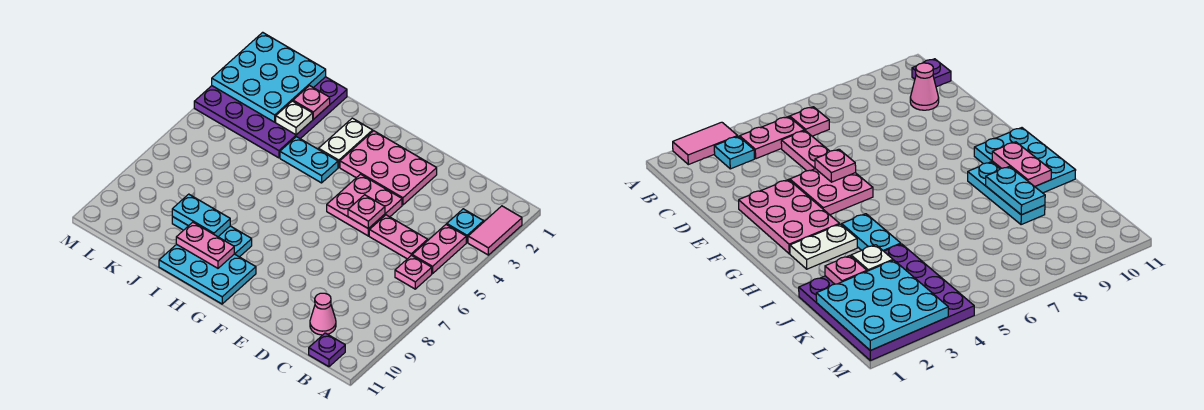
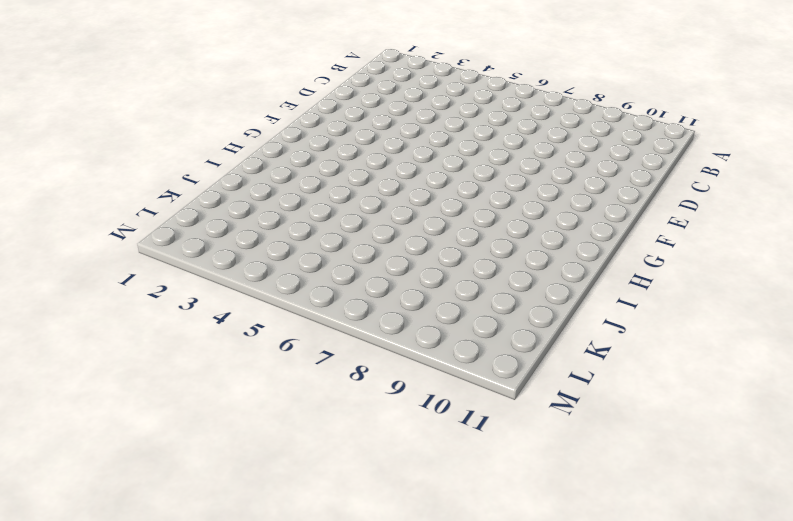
none -> pink tile A2:A3 level 1
none -> cyan plate B3 level 1
none -> pink plate B4:B5 level 1

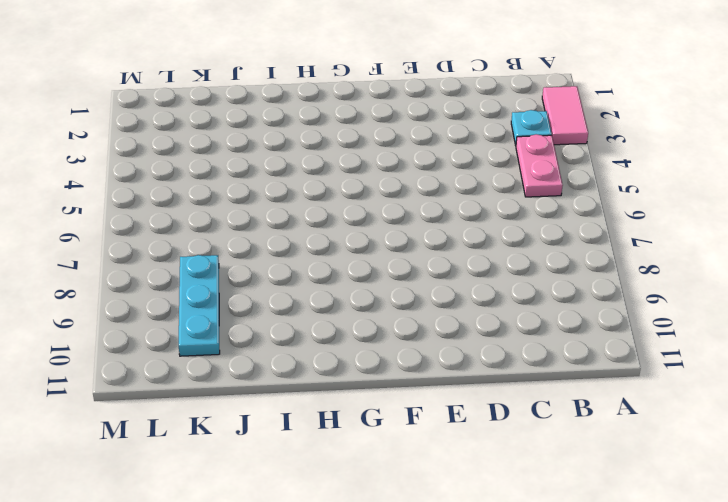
cyan plate K8:K10 level 1 -> cyan plate H9:J9 level 1
none -> pink plate B6 level 1
none -> purple plate B11 level 1
none -> pink plate C5:D5 level 1

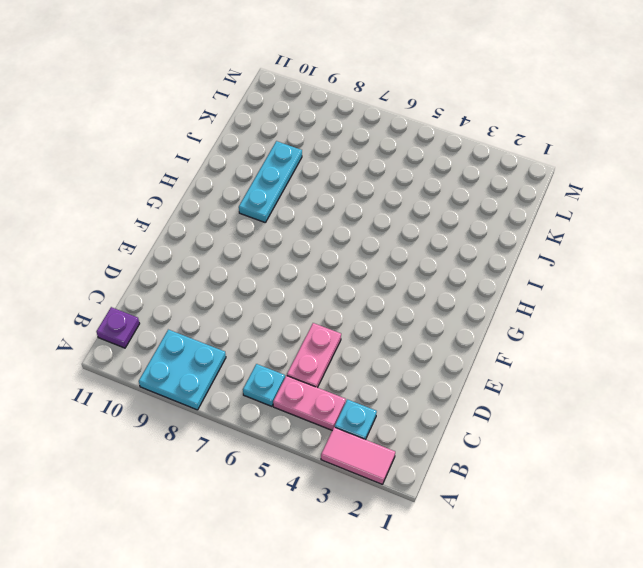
cyan plate A8:B9 level 1 -> none
cyan plate B6 level 1 -> pink plate B6 level 1
none -> pink cone C10 level 1
none -> pink plate E2:G3 level 1
none -> pink plate E4:F5 level 1

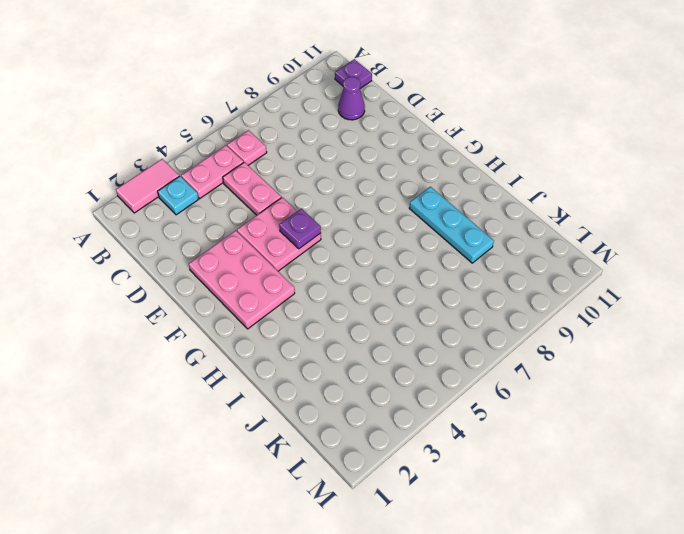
purple cone C10 level 1 -> pink cone C10 level 1
purple plate F5 level 2 -> none
none -> cyan plate G10:I11 level 1
none -> white plate H2:H3 level 1
none -> cyan plate H4:I4 level 1

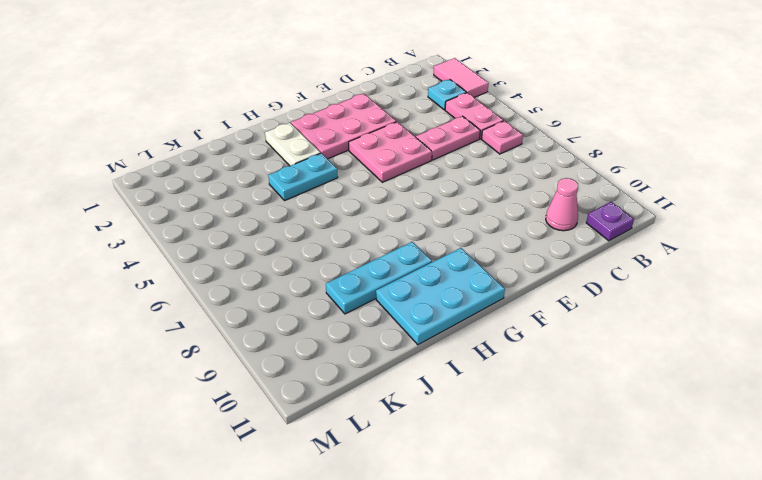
none -> purple plate J1:M4 level 1
none -> pink plate E5 level 2
none -> pink plate H10:I10 level 2

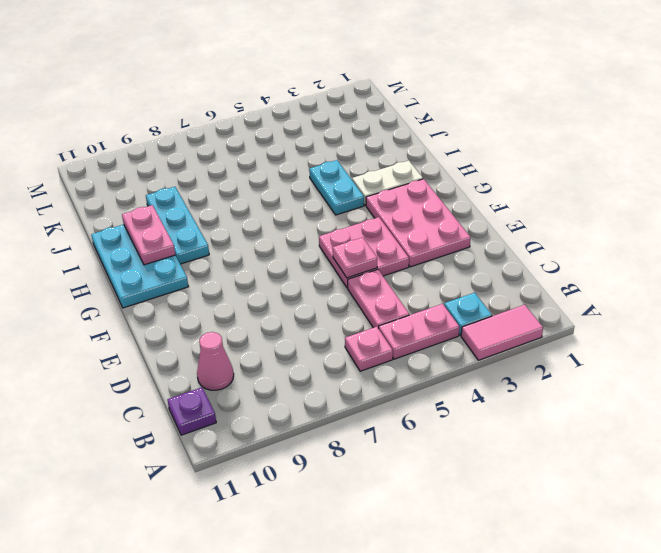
none -> purple plate J1:M4 level 1
none -> cyan plate I9:J9 level 2
none -> pink plate J2 level 2

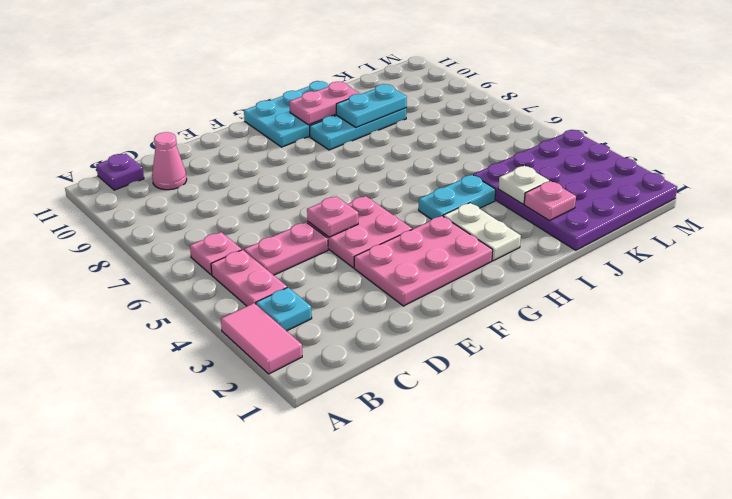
none -> cyan plate K1:M3 level 2

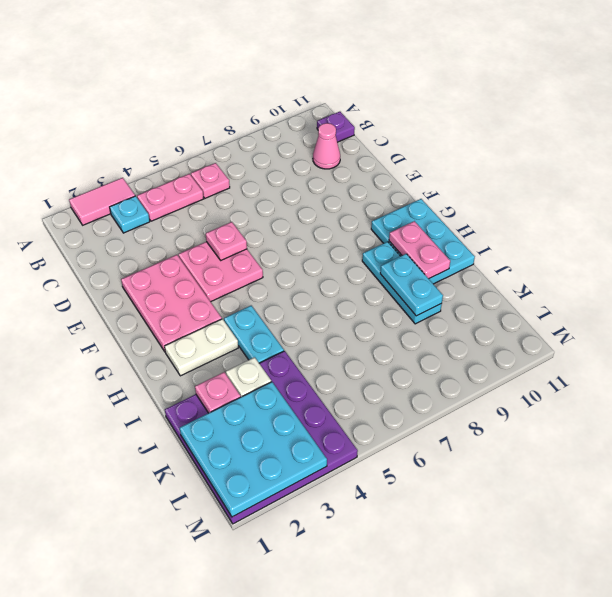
none -> pink plate C5:D5 level 1

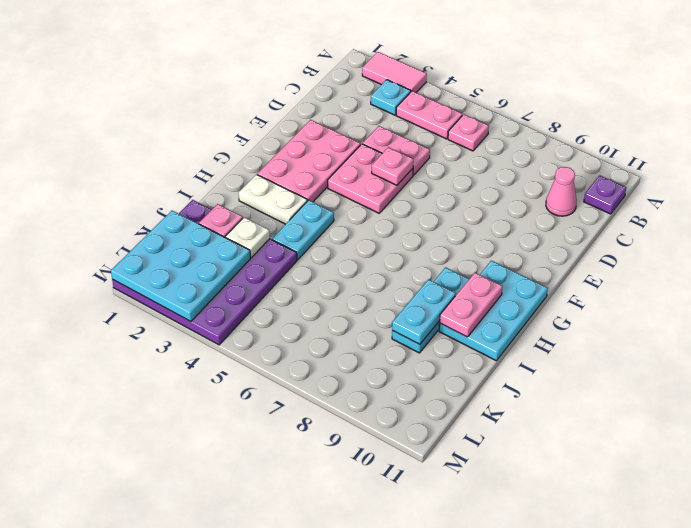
pink plate D4:D5 level 1 -> pink plate C5:D5 level 1

